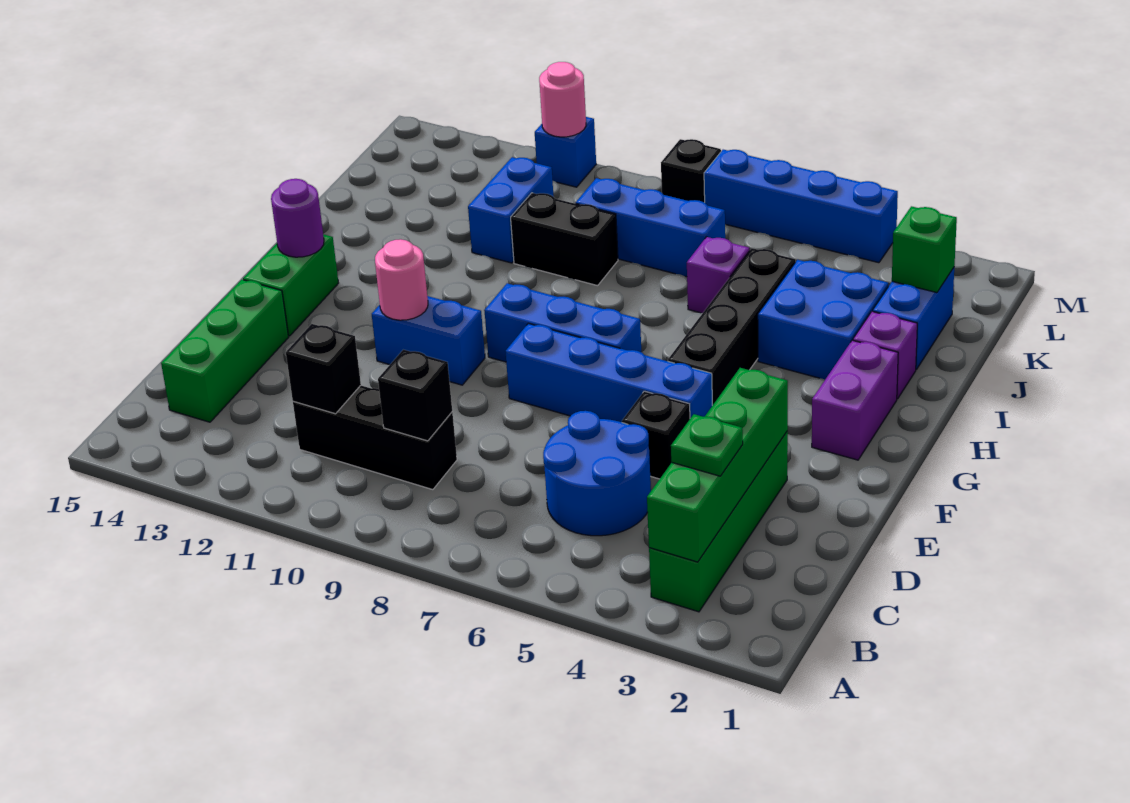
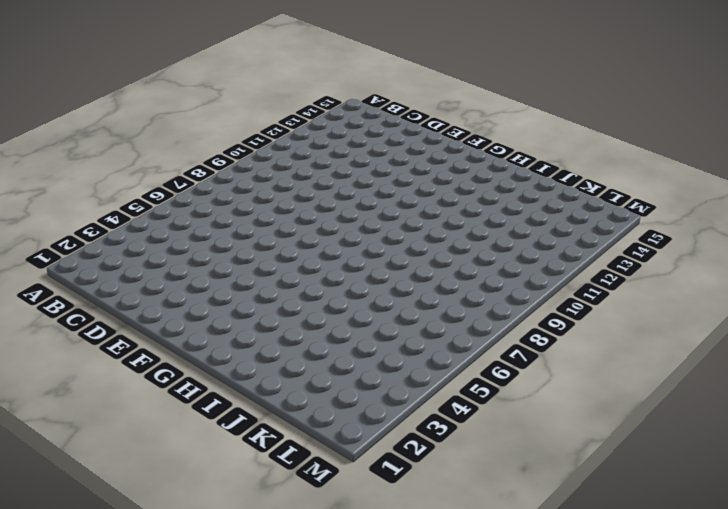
none -> green brick B3:E3 level 1
none -> blue round brick C5:D6 level 1
none -> black brick C9:C11 level 1

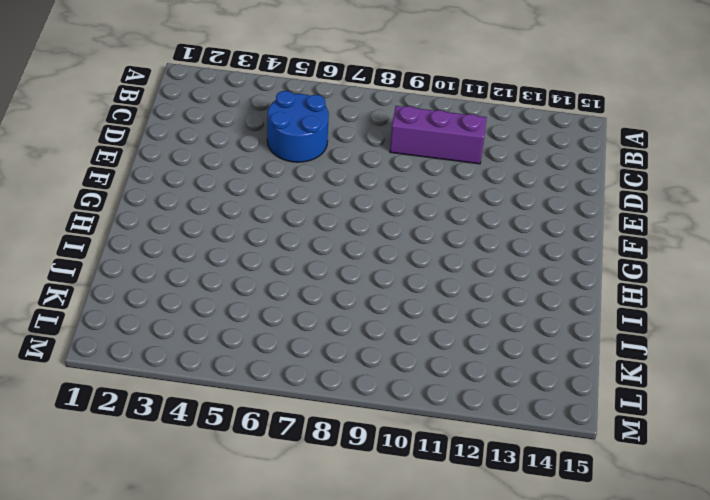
purple brick C9:C11 level 1 -> black brick C9:C11 level 1
none -> green brick B3:E3 level 1
none -> green brick C14:E14 level 1
none -> black brick E5 level 1

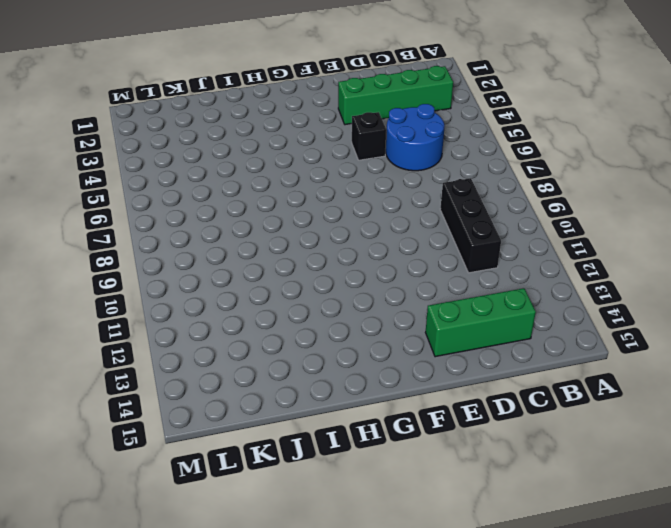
none -> blue brick F5:F8 level 1
none -> blue brick F10:F11 level 1
none -> green brick F14:G14 level 1

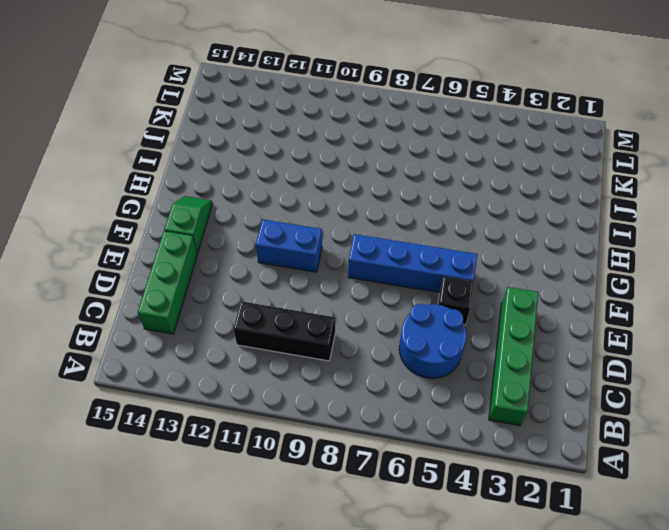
green slope F14:G14 level 1 top F -> green brick F14:G14 level 1
none -> purple brick G2:H2 level 1
none -> black brick G5:J5 level 1
none -> blue brick G7:G9 level 1

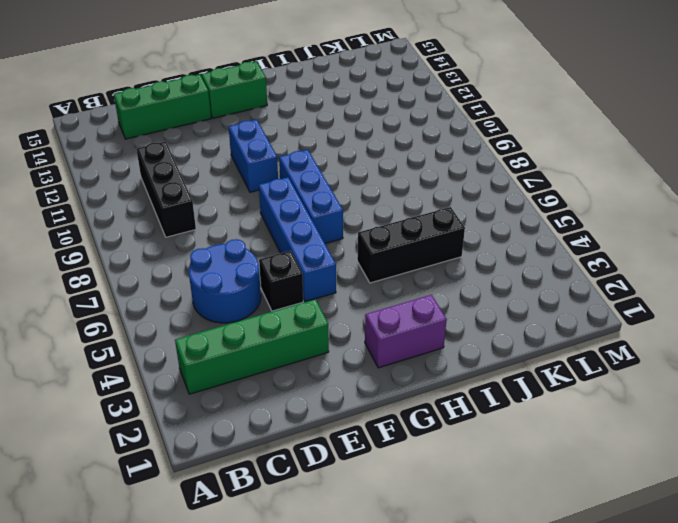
black brick H5:J5 level 1 -> black brick G5:J5 level 1
none -> purple brick I2 level 1
none -> blue brick I3:J4 level 1
none -> blue brick J2:K2 level 1

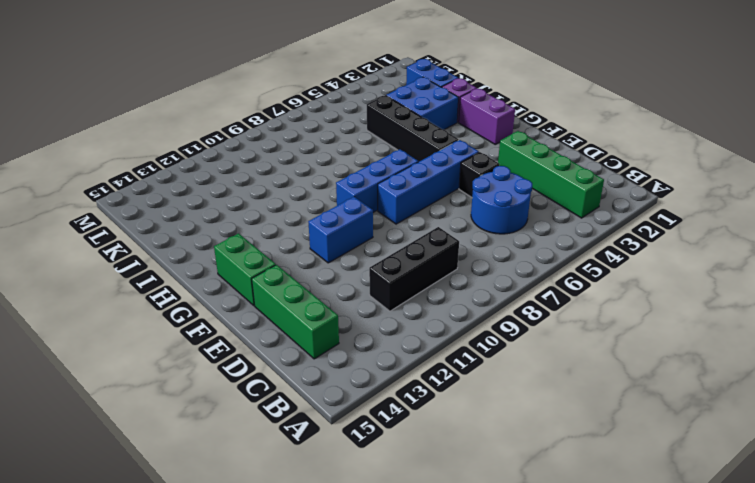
none -> purple brick J6 level 1
none -> black brick J9:J10 level 1
none -> blue brick J11:K11 level 1

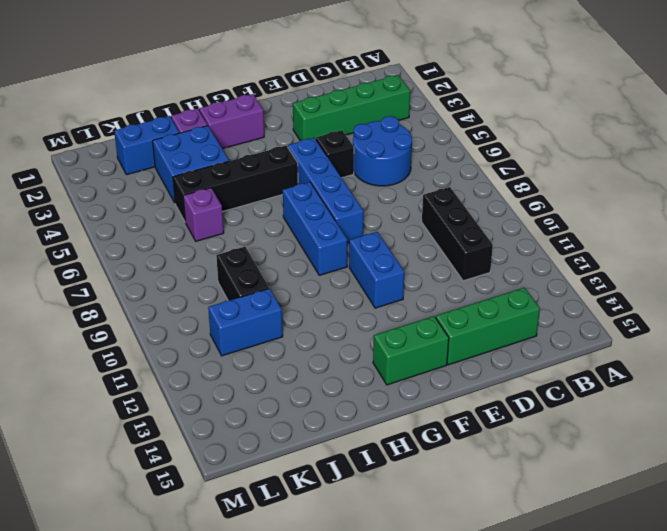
none -> blue brick K7:K9 level 1
none -> blue brick M4:M7 level 1
none -> black brick M8 level 1

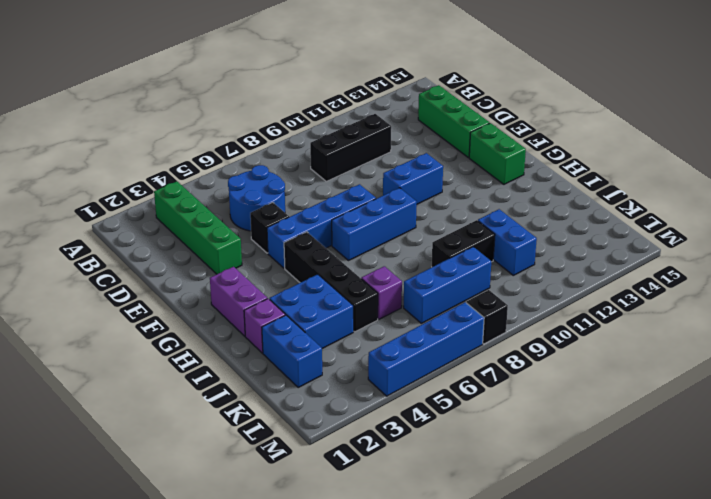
none -> blue brick M11 level 1
none -> green brick B3:E3 level 2
none -> black brick C9 level 2

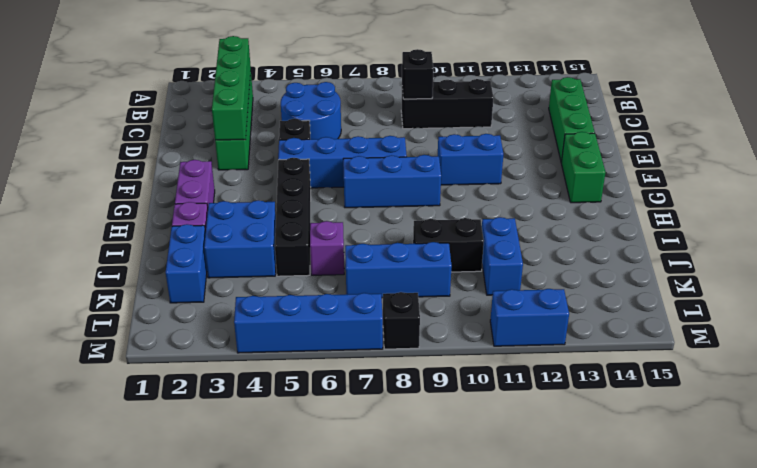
blue brick M11:M12 level 1 -> blue brick M11 level 1
none -> black brick C11 level 2
none -> pink round brick F11 level 2
none -> purple round brick G14 level 2

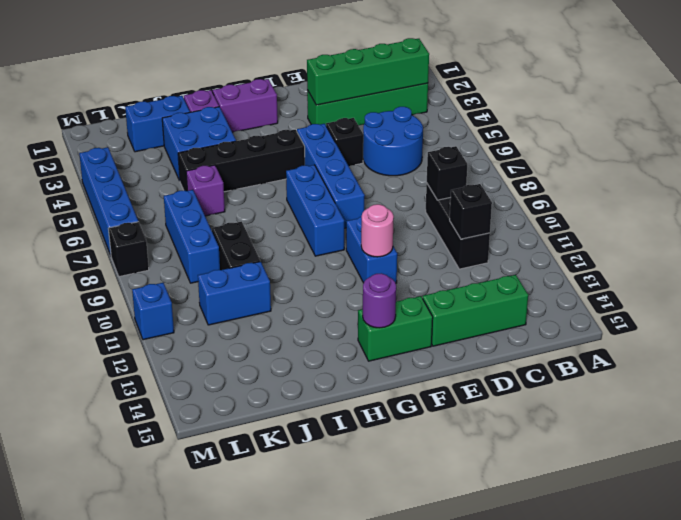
none -> green brick K2 level 2
none -> pink round brick M11 level 2
none -> green plate C3 level 3

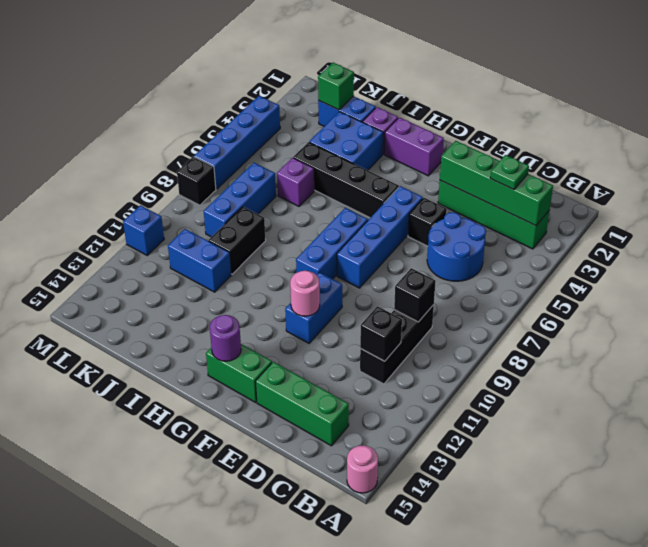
pink round brick A15 level 1 -> pink round brick M11 level 2

